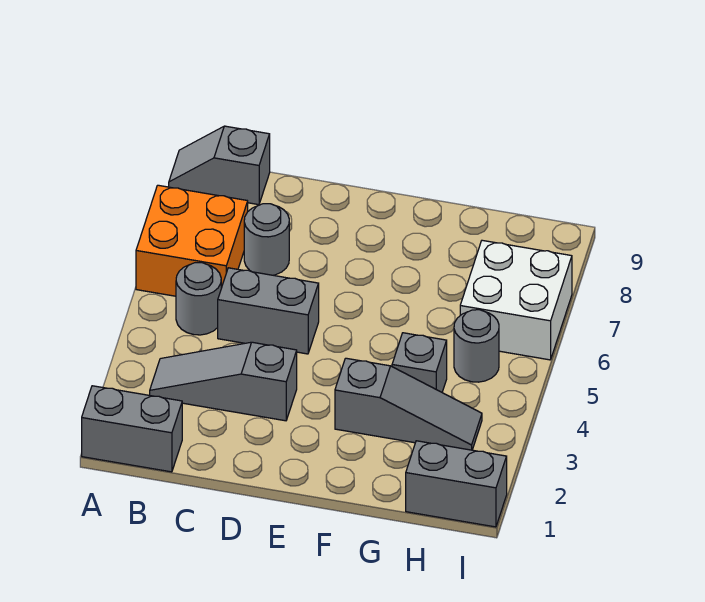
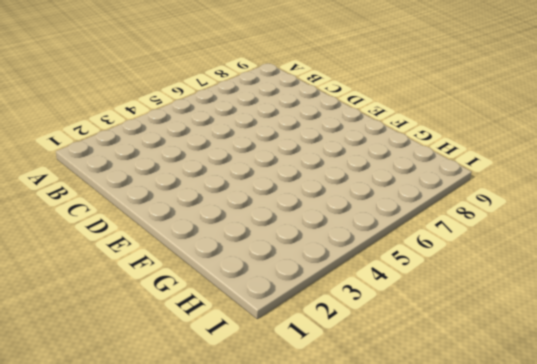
none -> grey brick A1:B1 level 1
none -> orange brick A6:B7 level 1
none -> grey slope A9:B9 level 1 top B

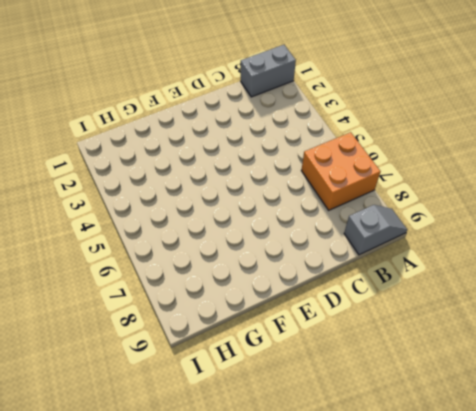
none -> grey slope B3:D3 level 1 top D
none -> grey round brick B5 level 1
none -> grey brick C5:D5 level 1

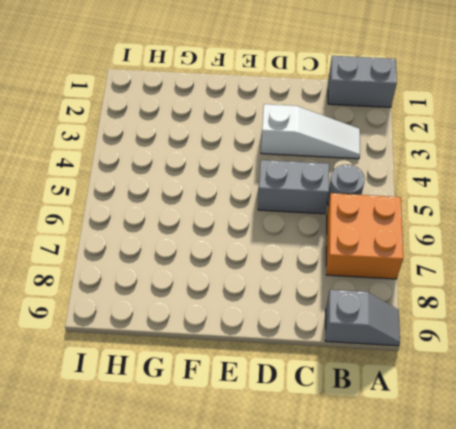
white slope B3:D3 level 1 top D -> grey slope B3:D3 level 1 top D
none -> grey round brick C7 level 1
none -> grey slope F3:H3 level 1 top F
none -> grey brick G4 level 1

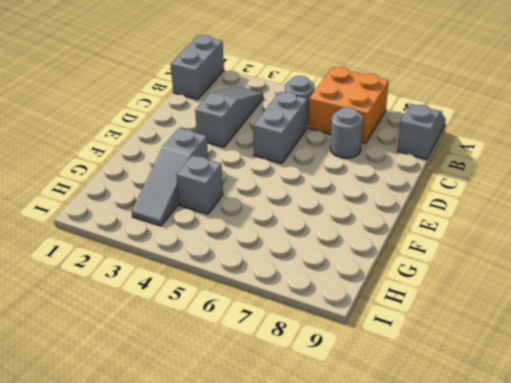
none -> grey brick H1:I1 level 1
none -> grey round brick H5 level 1
none -> white brick H6:I7 level 1

